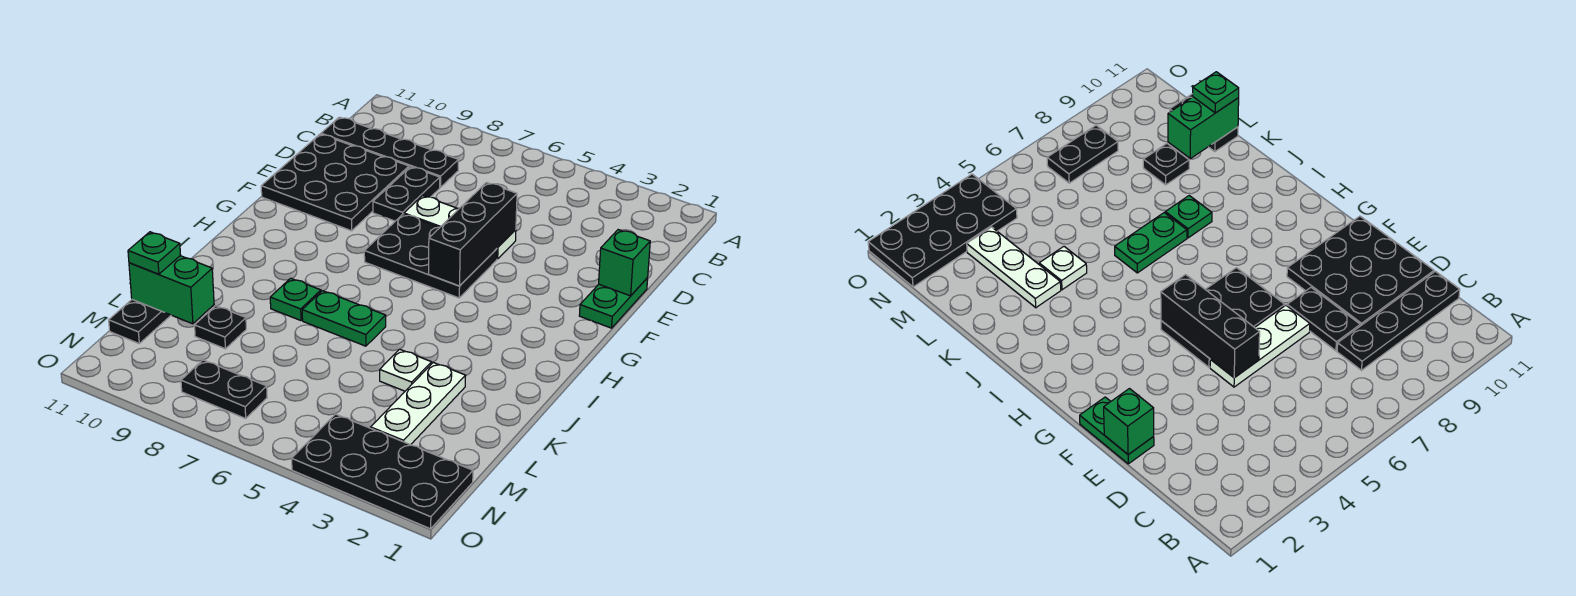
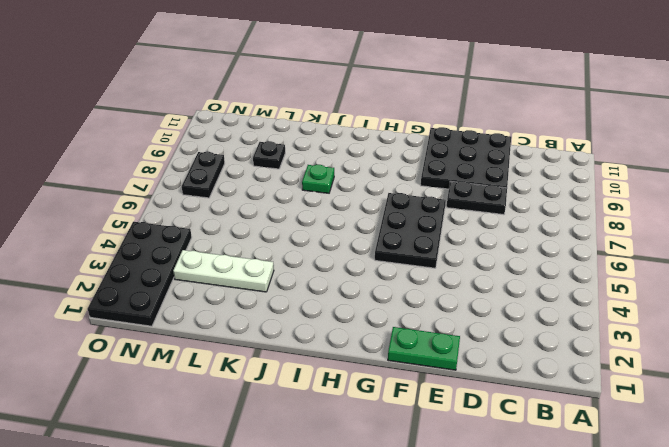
none -> black plate C8:C11 level 1
none -> white plate E5:E7 level 1
none -> green plate J6:J7 level 1

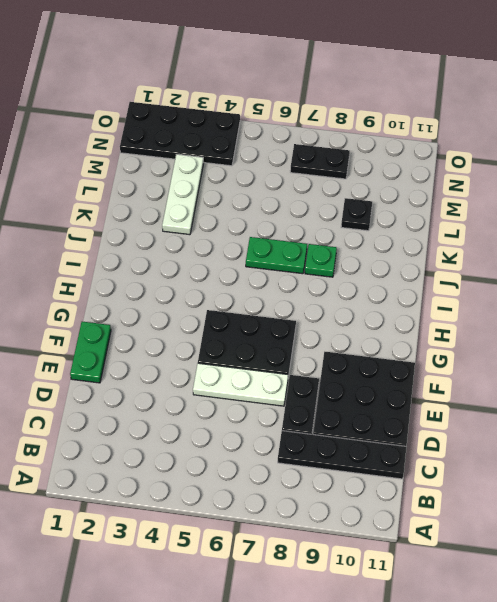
none -> white plate K4 level 1
none -> black plate L11:M11 level 1
none -> green brick E1 level 2

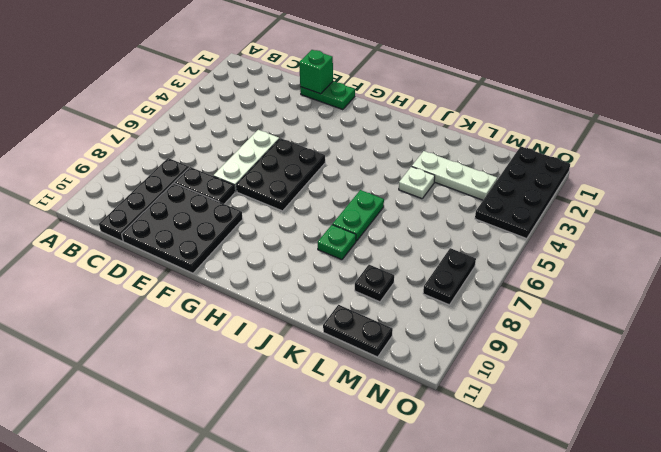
none -> black brick E5:G5 level 2
none -> green brick L10:L11 level 2
none -> green plate L11 level 3

